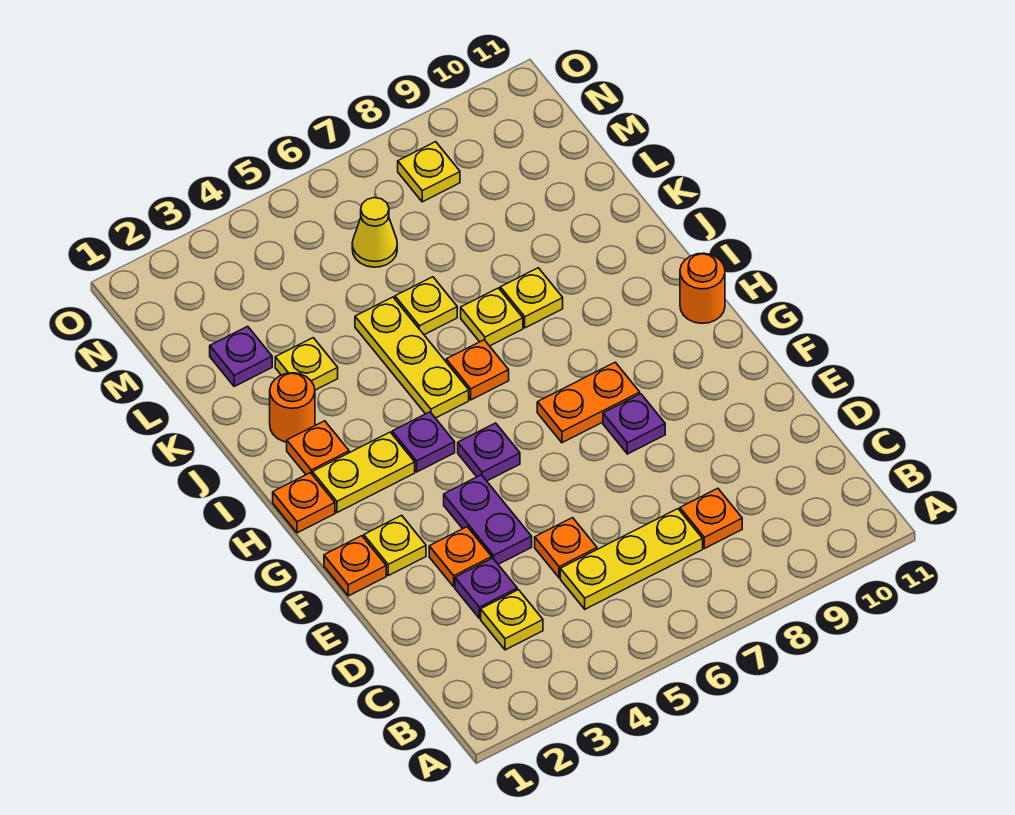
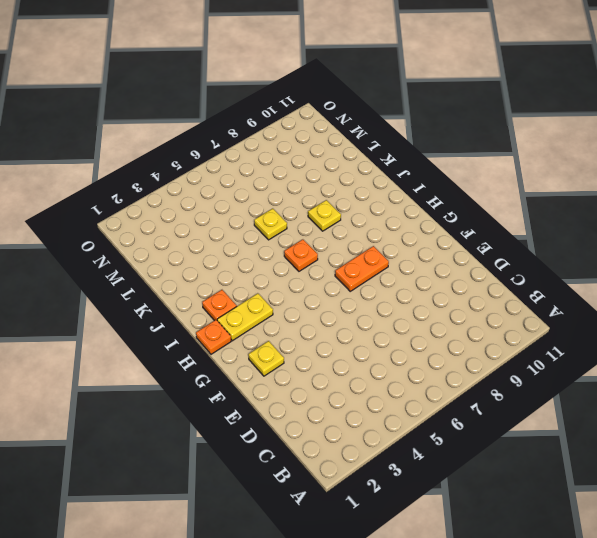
none -> yellow plate C3 level 1
none -> yellow plate C5:C7 level 1
none -> orange plate C8 level 1

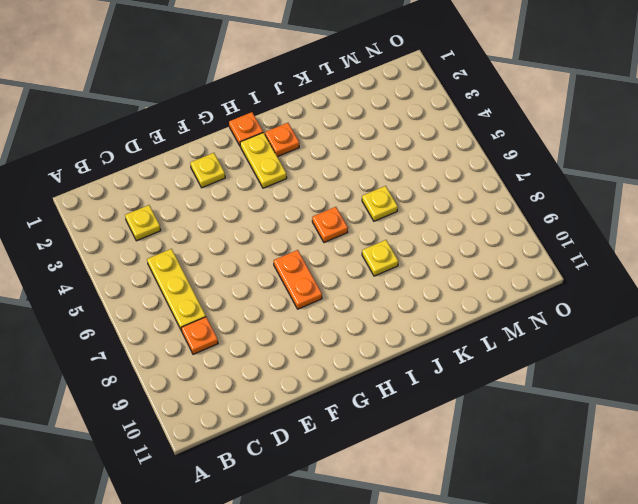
none -> purple plate D3 level 1
none -> orange plate D5 level 1
none -> orange plate E3 level 1

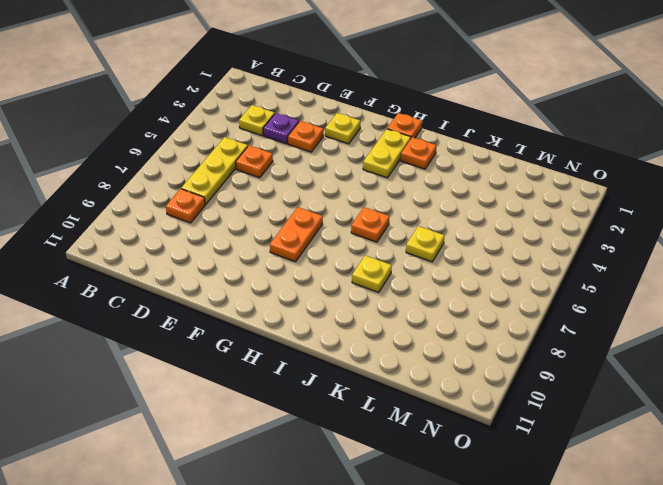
none -> purple plate E4:F4 level 1
none -> orange plate F1 level 1
none -> purple plate F8 level 1

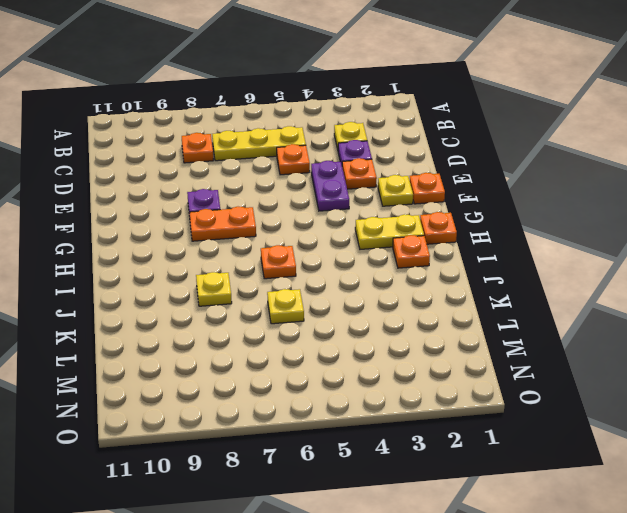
none -> purple plate G5 level 1
none -> purple plate H4 level 1
none -> orange round brick H11 level 1

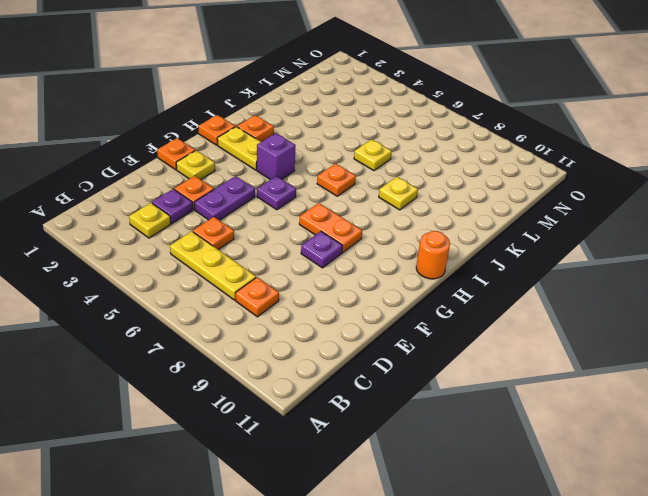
purple brick H4 level 1 -> purple plate H4 level 1
none -> yellow plate I5:K5 level 1
none -> orange round brick J2 level 1
none -> yellow plate J7 level 1

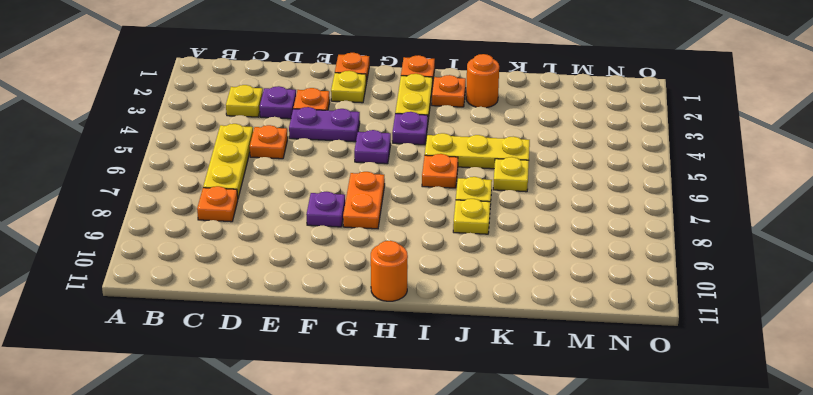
none -> yellow plate K3 level 1
none -> purple plate L2 level 1
none -> yellow cone M6 level 1

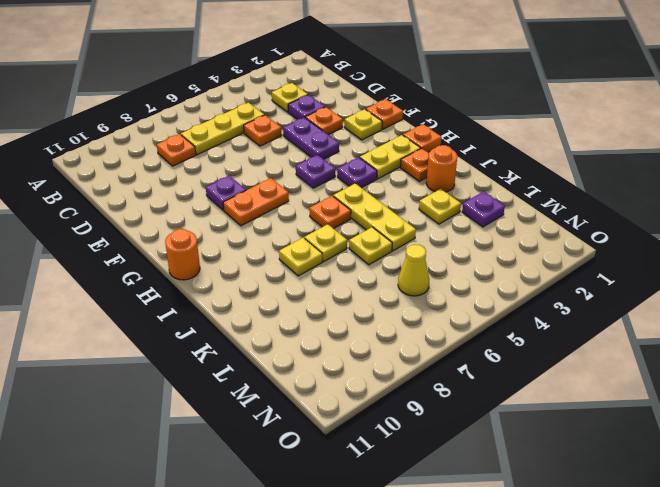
none -> yellow plate N8 level 1

